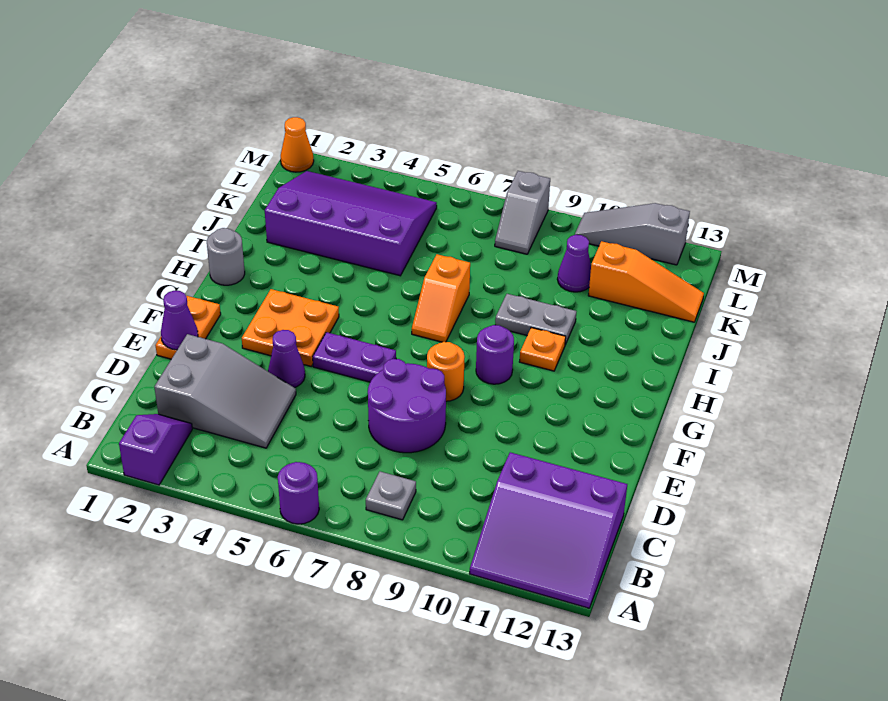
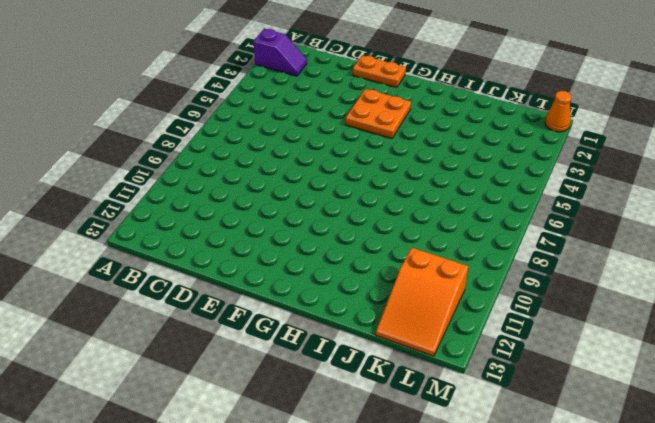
orange slope K11:L13 level 1 top 11 -> orange slope K11:K13 level 1 top 11
none -> purple round brick A6 level 1
none -> purple slope A11:C13 level 1 top C
none -> grey plate B8 level 1

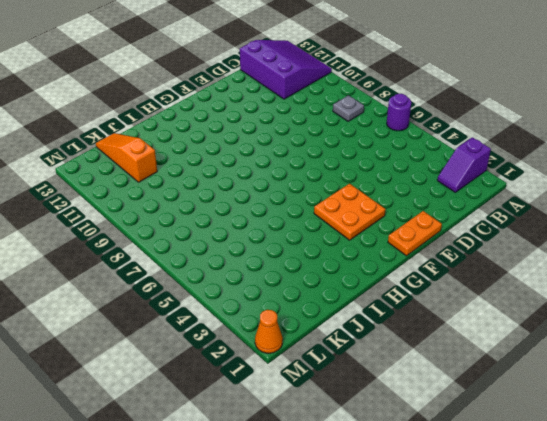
none -> grey slope C2:D4 level 1 top 2
none -> purple round brick D7:E8 level 1
none -> purple cone E4 level 1

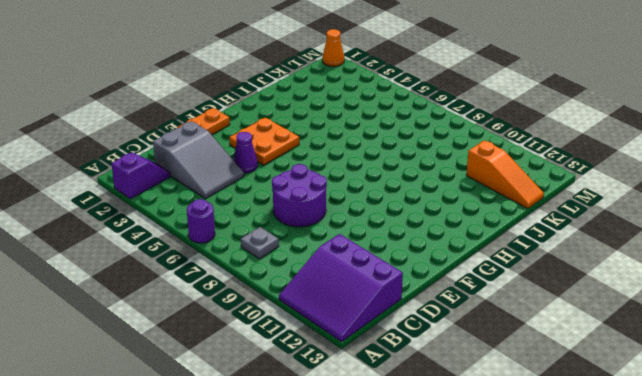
none -> purple plate F5:F6 level 1
none -> orange round brick F8 level 1
none -> purple round brick G9 level 1

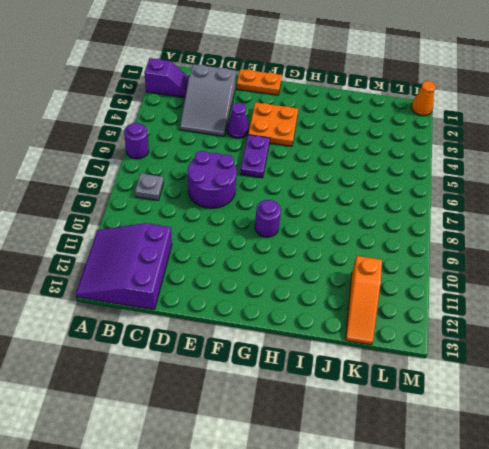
none -> orange round brick F8 level 1
none -> grey round brick H1 level 1
none -> orange slope H7:I7 level 1 top I

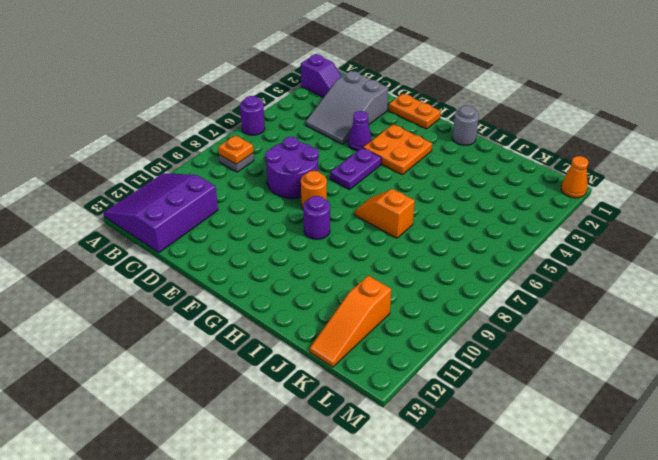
orange plate B8 level 2 -> orange plate H10 level 1
none -> grey plate I9:I10 level 1
none -> purple slope J2:L5 level 1 top J
none -> purple cone K10 level 1

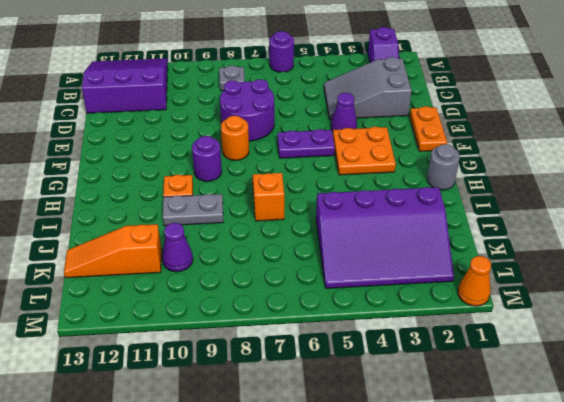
none -> grey slope L8:M8 level 1 top M
none -> grey slope M10:M12 level 1 top 12
none -> purple cone E1 level 2

